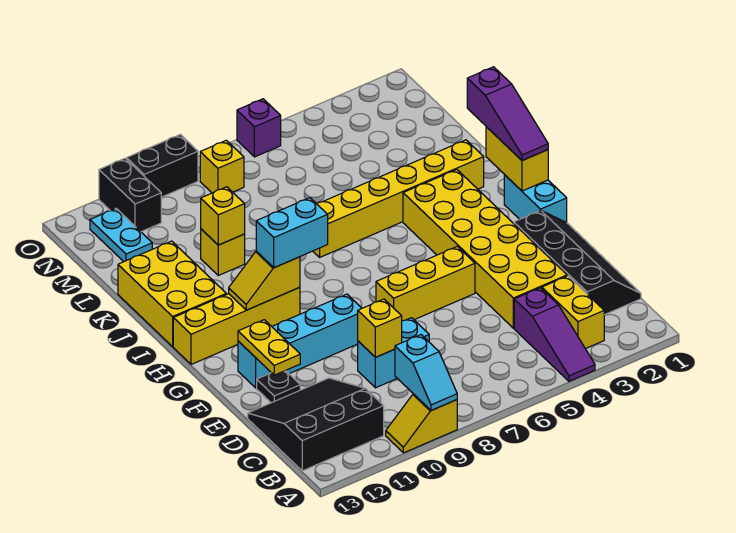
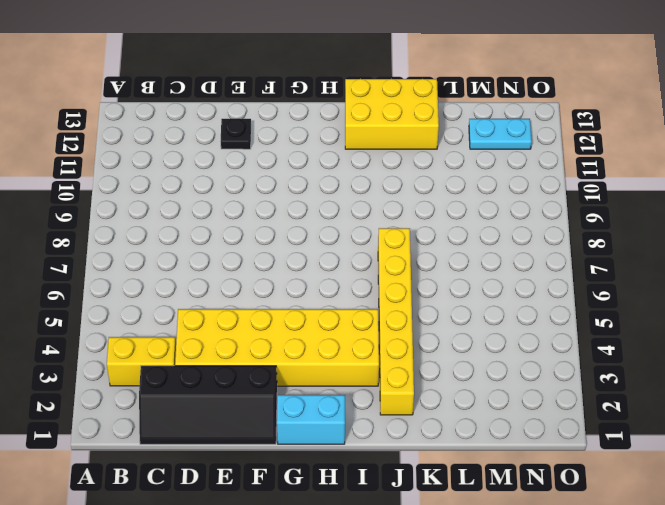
none -> purple slope A4:C4 level 1 top C
none -> yellow slope A9:A10 level 1 top 9
none -> black slope B11:D13 level 1 top B

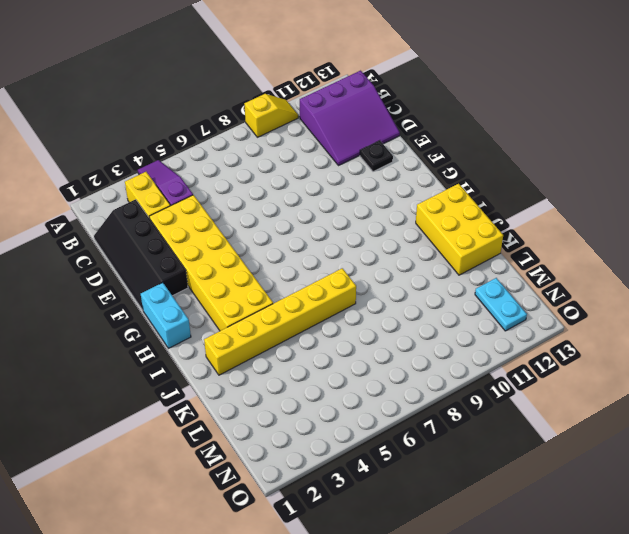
purple slope B11:D13 level 1 top B -> black slope B11:D13 level 1 top B
none -> cyan brick D8:D9 level 1
none -> yellow brick F5:F7 level 1
none -> cyan brick F9:F12 level 1

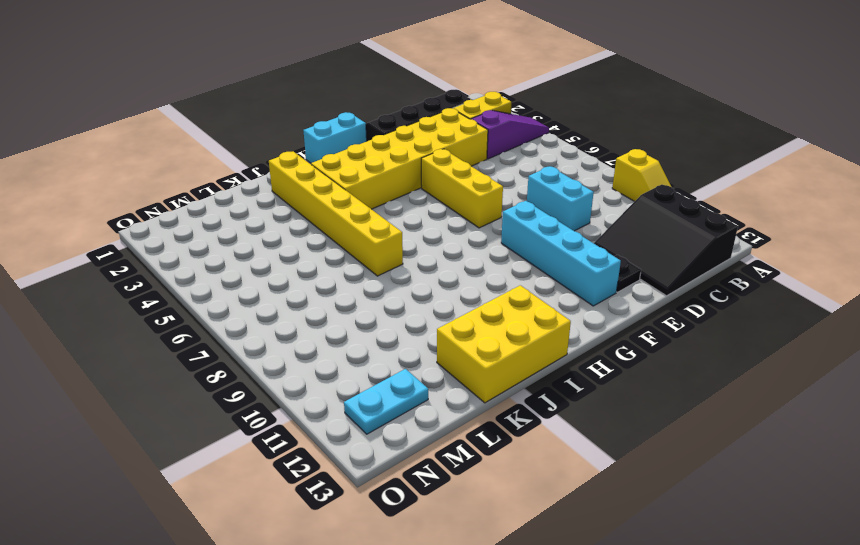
none -> yellow brick H10:H13 level 1
none -> yellow brick K10 level 1
none -> yellow brick N8 level 1

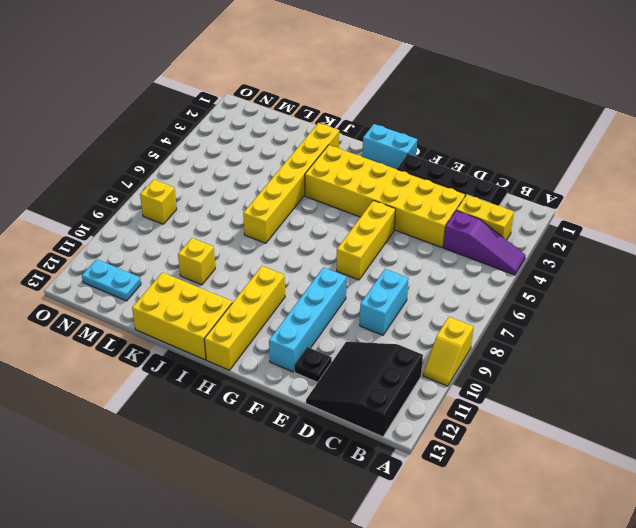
none -> black brick N11:O11 level 1
none -> purple brick O6 level 1
none -> black brick O9:O10 level 1

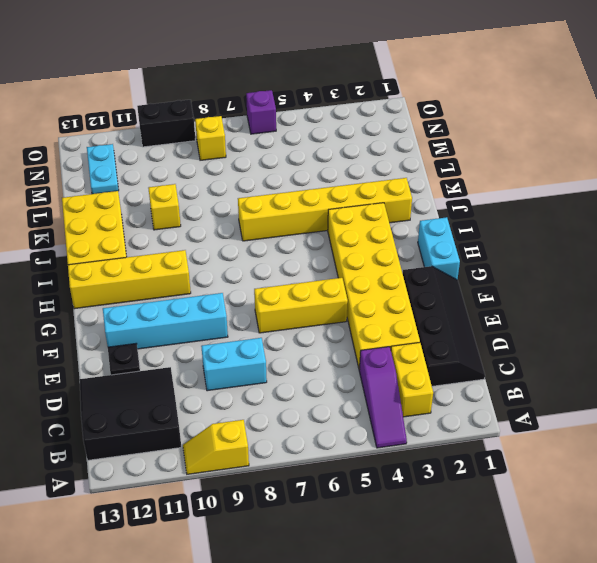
none -> black brick N11:O11 level 1
none -> cyan slope A9:B9 level 2 top B
none -> yellow brick D9 level 2

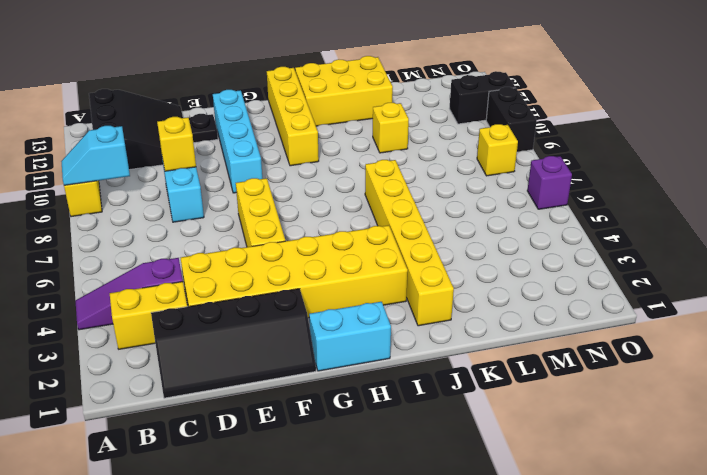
none -> cyan plate M12:N12 level 1
none -> yellow plate E12:F12 level 2
none -> yellow brick H1:I1 level 2

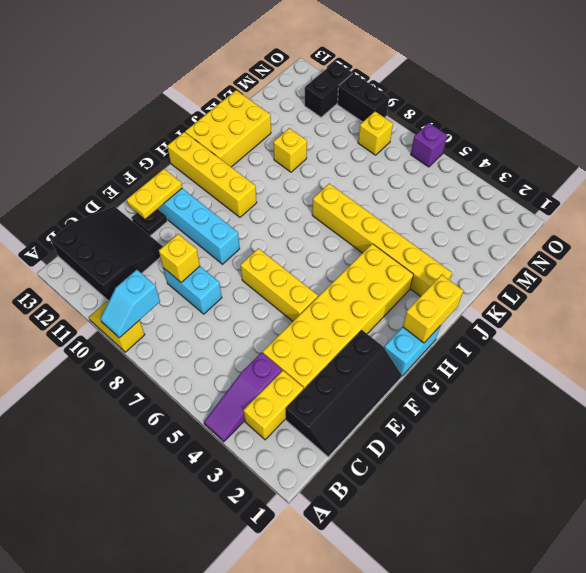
none -> cyan plate M12:N12 level 1
none -> yellow slope H10:H11 level 2 top 10
none -> yellow brick K10 level 2

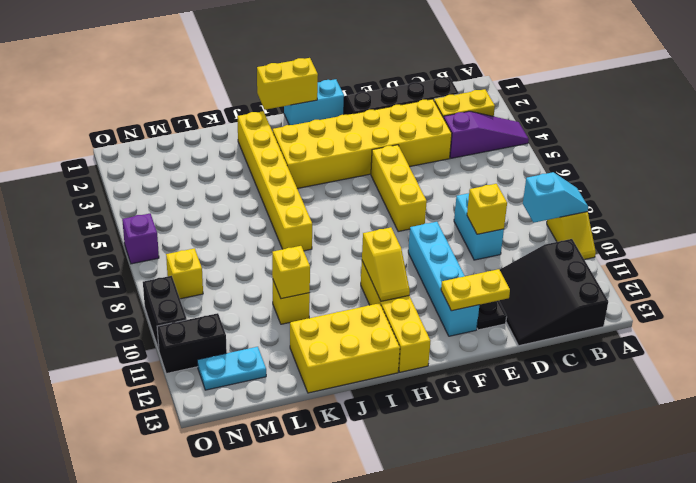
none -> purple slope H1:J1 level 3 top J
none -> cyan brick H9:H10 level 3

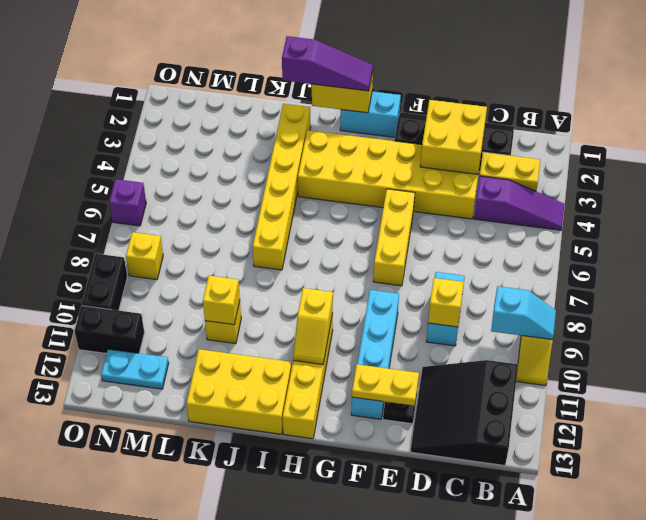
yellow brick D2:E3 level 2 -> none
none -> cyan brick H9:H10 level 3

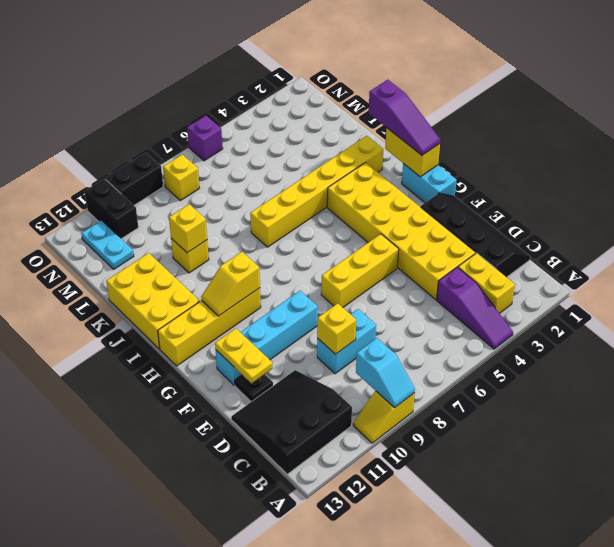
none -> cyan brick H9:H10 level 3

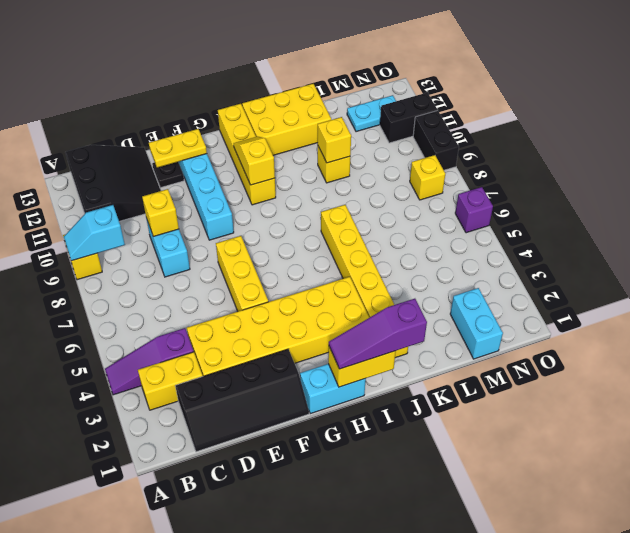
cyan brick M1:M2 level 1 -> cyan brick H9:H10 level 3

